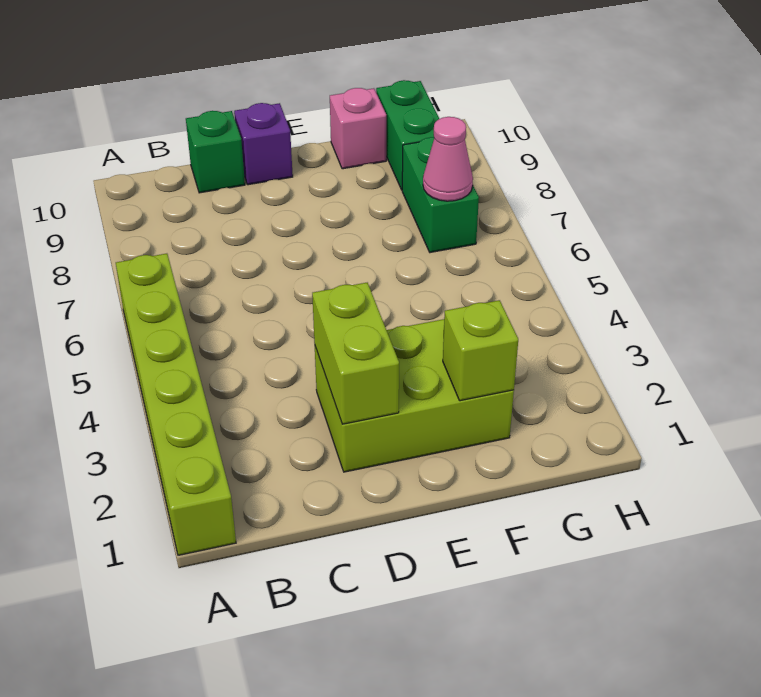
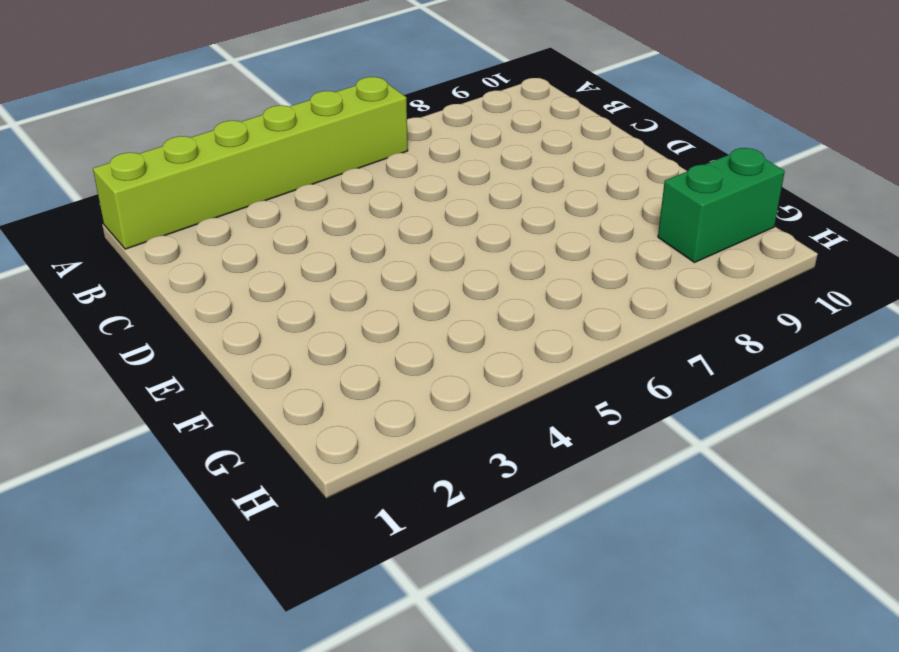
none -> green brick C10 level 1
none -> lime brick D2:F3 level 1

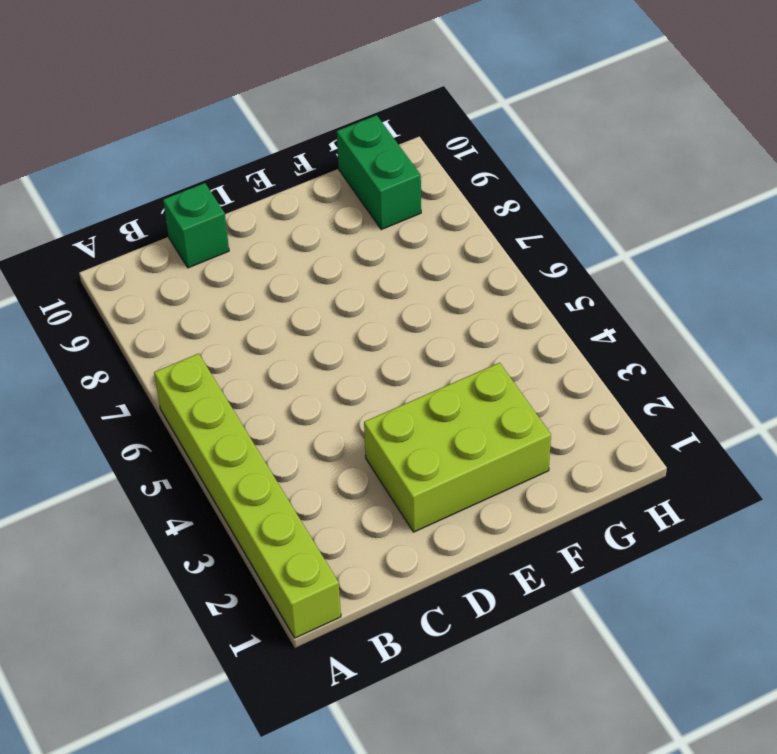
none -> purple brick D10 level 1
none -> pink brick F10 level 1

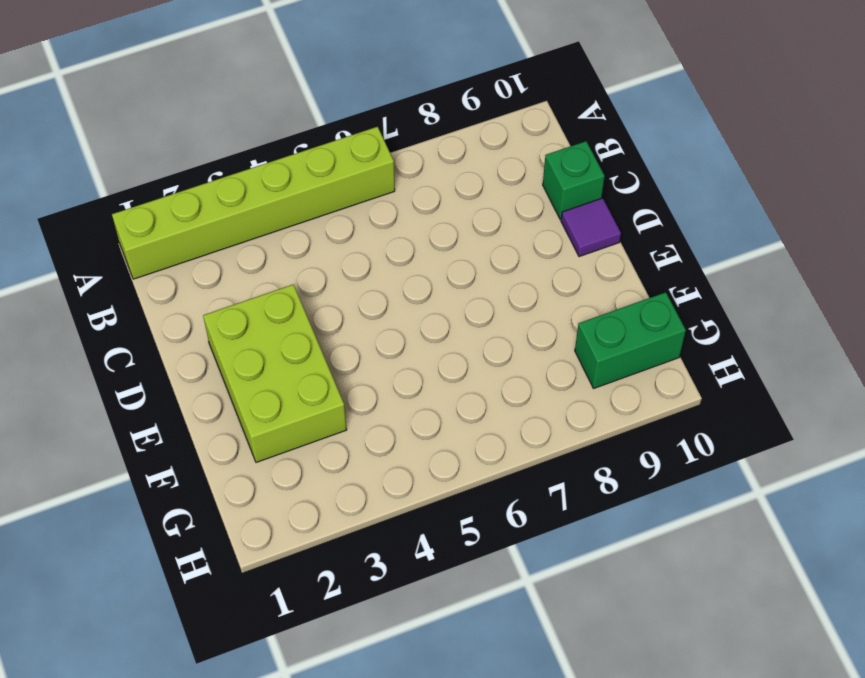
purple tile D10 level 1 -> purple brick D10 level 1
none -> pink brick F10 level 1
none -> green brick G7:G8 level 1

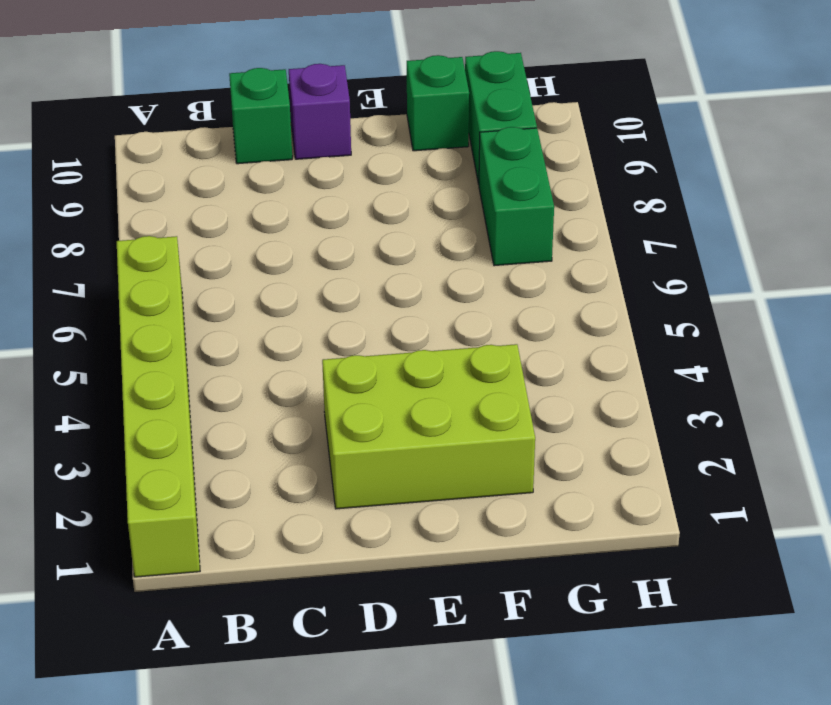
green brick F10 level 1 -> pink brick F10 level 1
none -> lime brick D2:D3 level 2
none -> lime brick F2 level 2

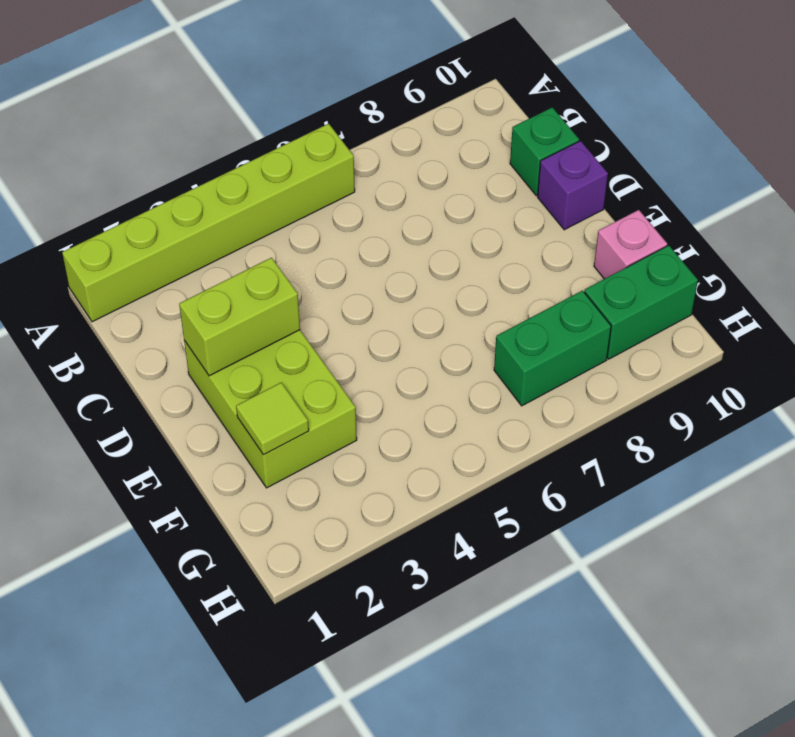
lime tile F2 level 2 -> lime brick F2 level 2
none -> pink cone G7 level 2

